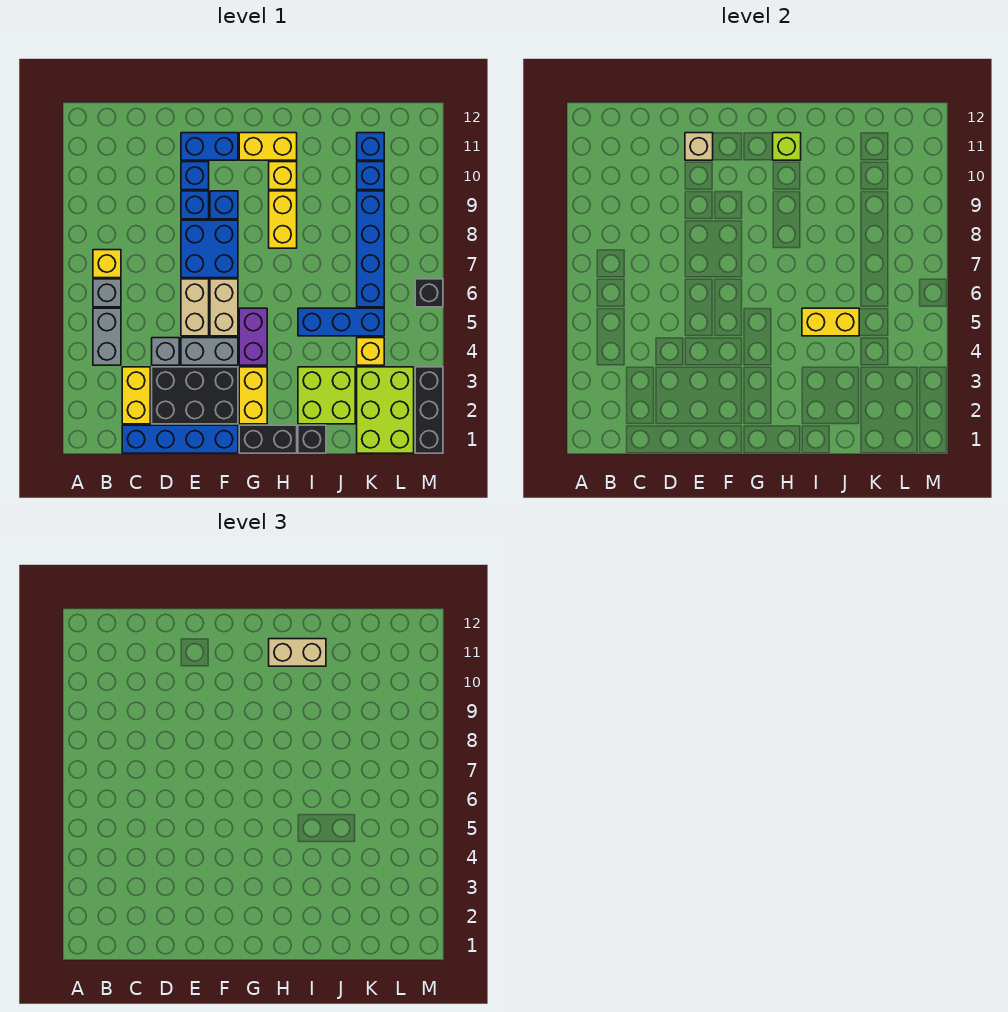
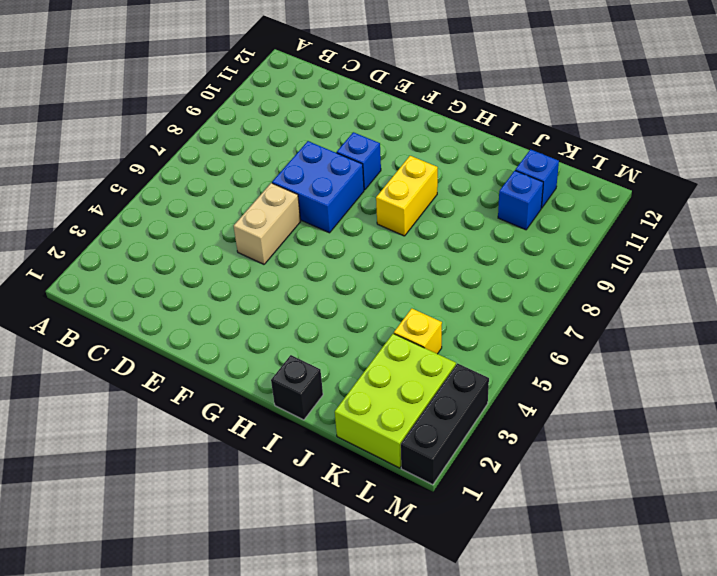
none -> grey brick B4:B5 level 1
none -> grey brick B6 level 1
none -> yellow brick B7 level 1
none -> blue brick C1:F1 level 1

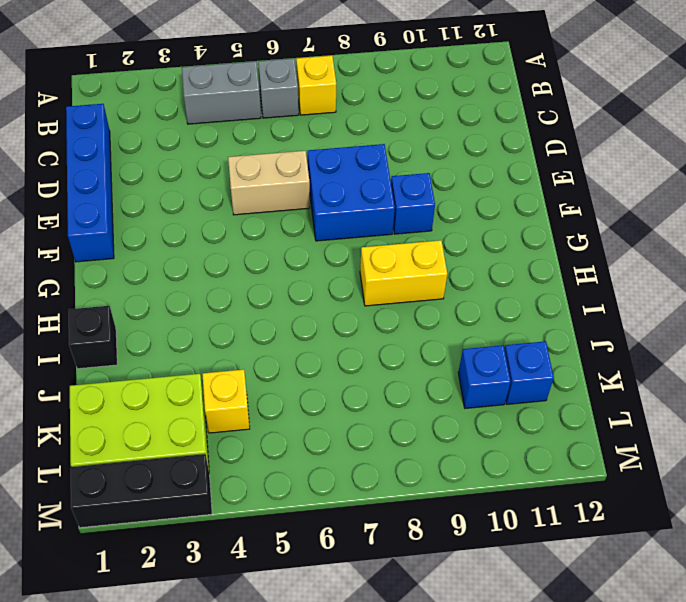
none -> yellow brick C2:C3 level 1
none -> black brick D2:F3 level 1
none -> grey brick D4 level 1
none -> grey brick E4:F4 level 1

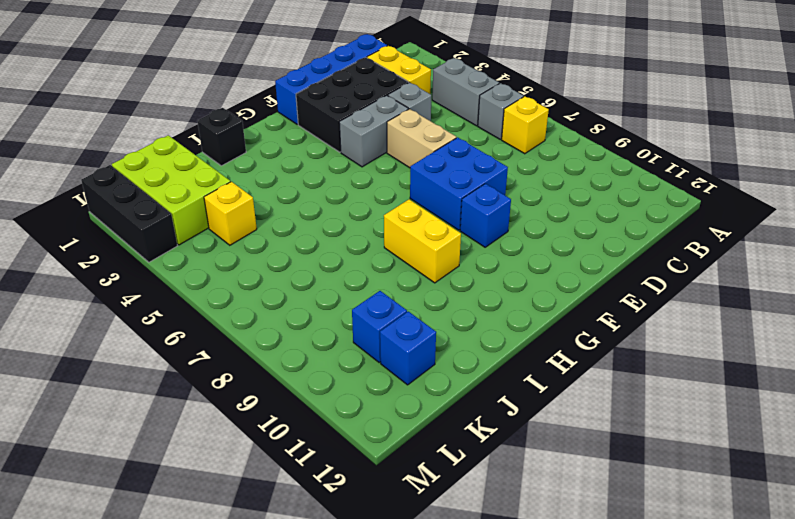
none -> blue brick E9 level 1
none -> blue brick E10 level 1
none -> blue brick E11:F11 level 1
none -> tan brick F5:F6 level 1

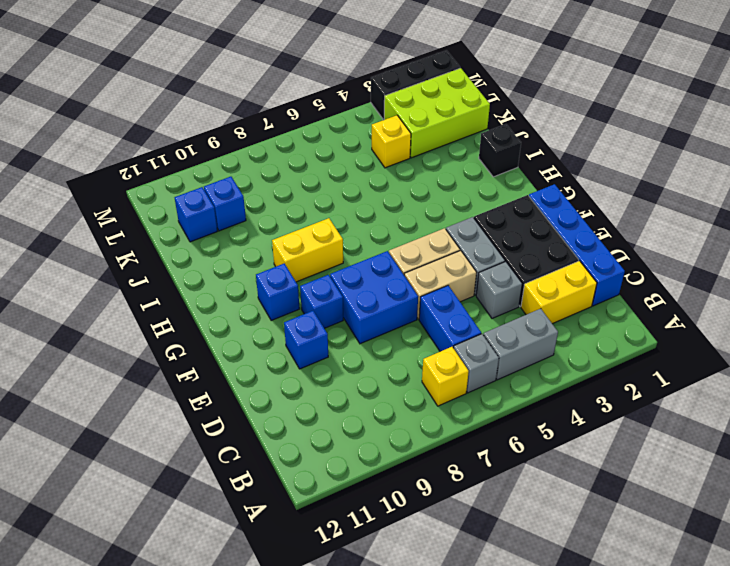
blue brick C6:D6 level 1 -> blue brick E11:F11 level 1
blue brick G10 level 1 -> blue brick E9 level 1
none -> black brick G1:H1 level 1
none -> yellow brick G2:G3 level 1
none -> purple brick G4:G5 level 1
none -> yellow brick G11:H11 level 1

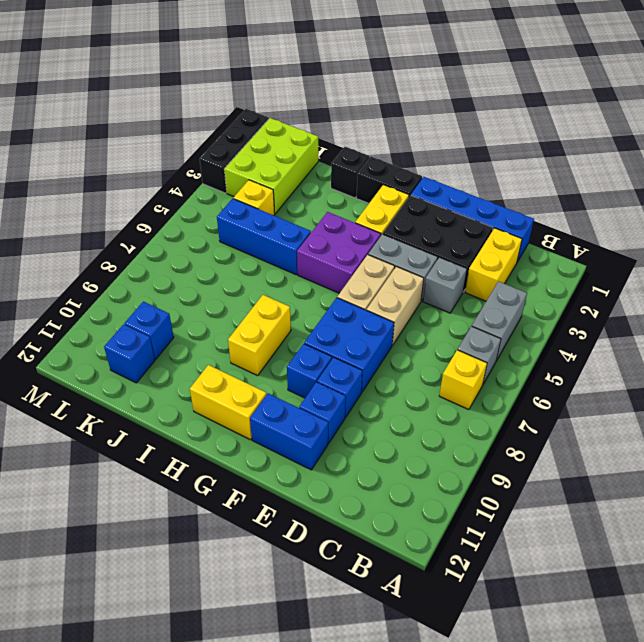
purple brick G4:H5 level 1 -> purple brick G4:G5 level 1
none -> yellow brick H10 level 1
none -> lime brick I2:J3 level 1
none -> blue brick K6:K9 level 1
none -> black brick M6 level 1

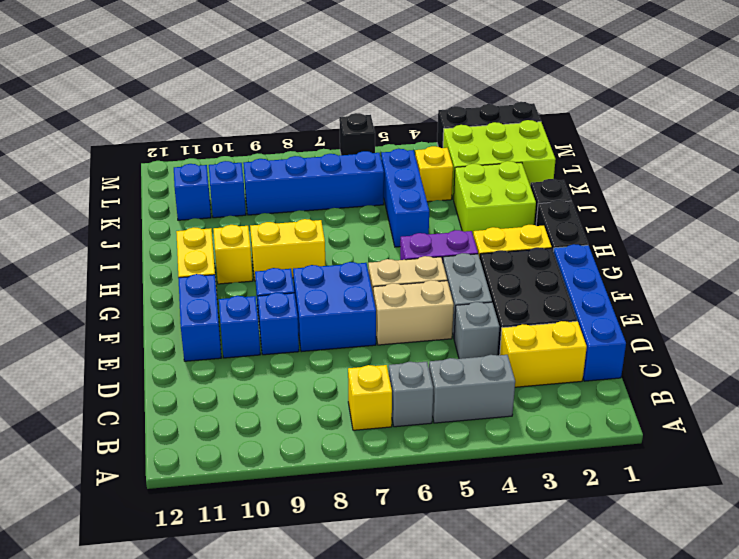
none -> tan brick E11 level 2
none -> lime brick H11 level 2
none -> yellow brick I5:J5 level 2
none -> tan brick H11:I11 level 3

